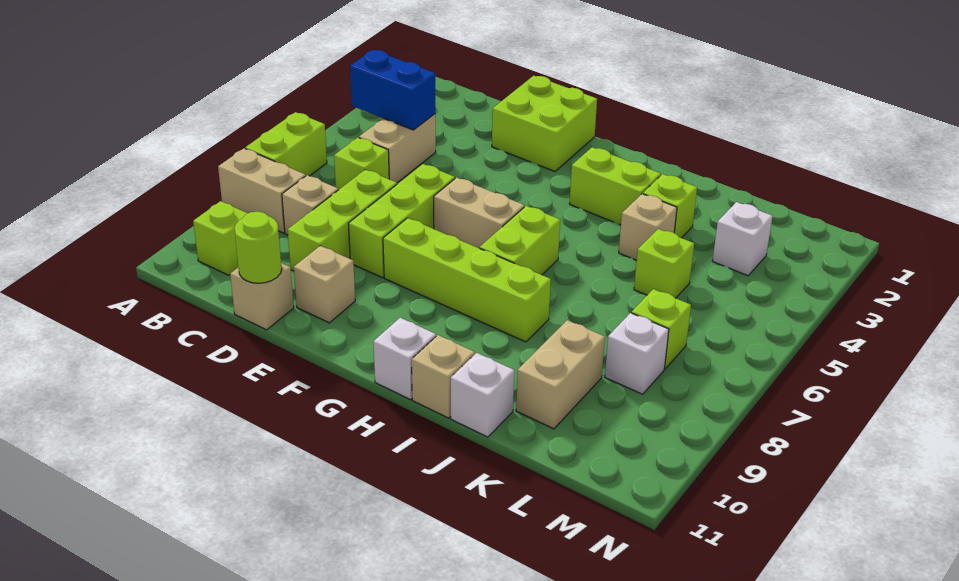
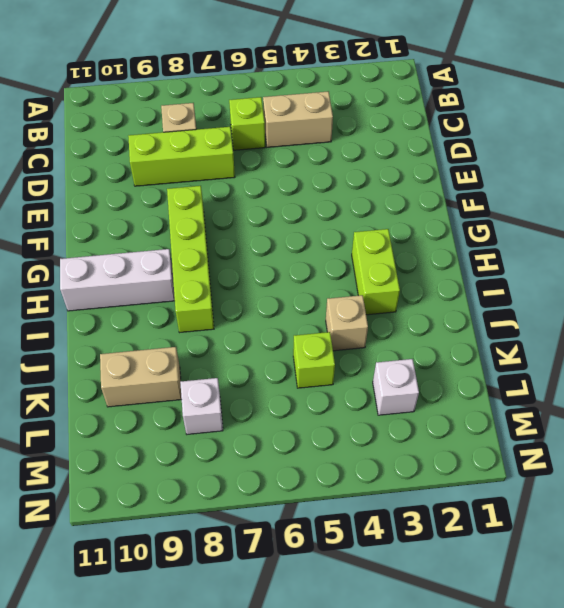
white brick H9:H11 level 1 -> white brick H11 level 1
none -> lime brick A6:A7 level 1
none -> tan brick A8:B8 level 1
none -> lime brick B10 level 1

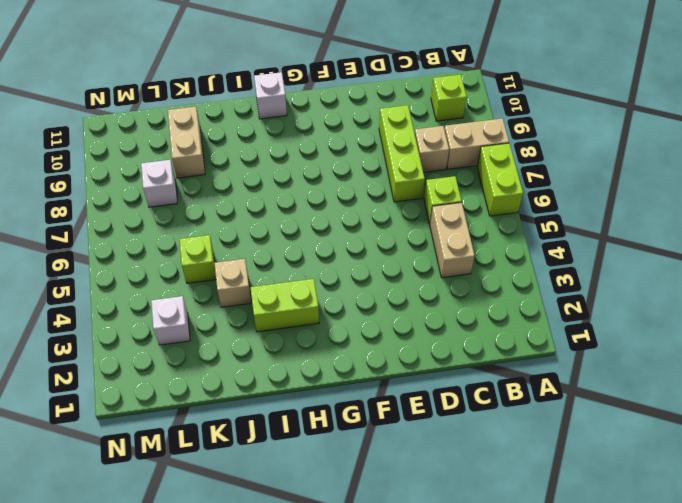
none -> tan brick D11 level 1
none -> lime brick E1:F2 level 1
none -> lime brick E6:E8 level 1

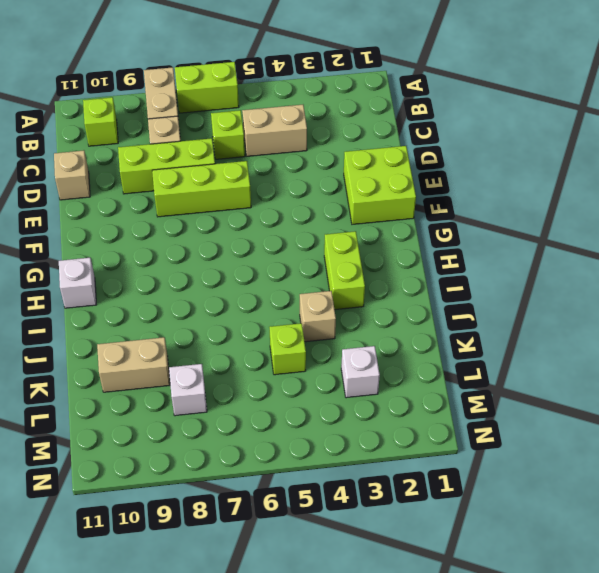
none -> tan brick E10 level 1
none -> tan brick F6:G6 level 1
none -> lime brick F8:I8 level 1

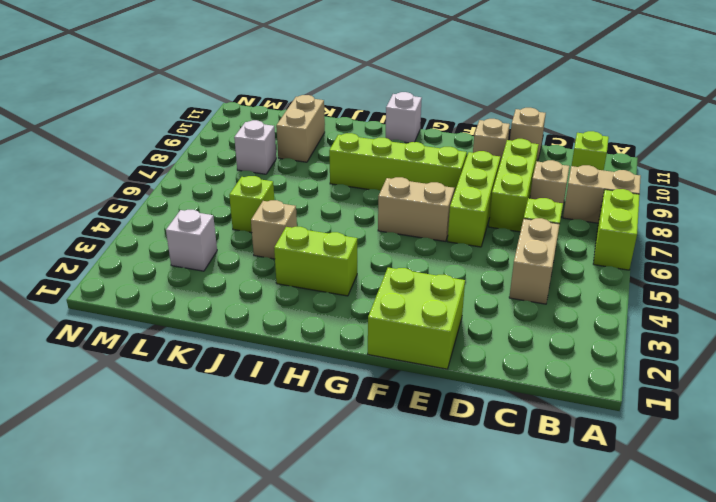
none -> lime brick H6:H7 level 1
none -> tan brick I11 level 1
none -> lime brick J3 level 1

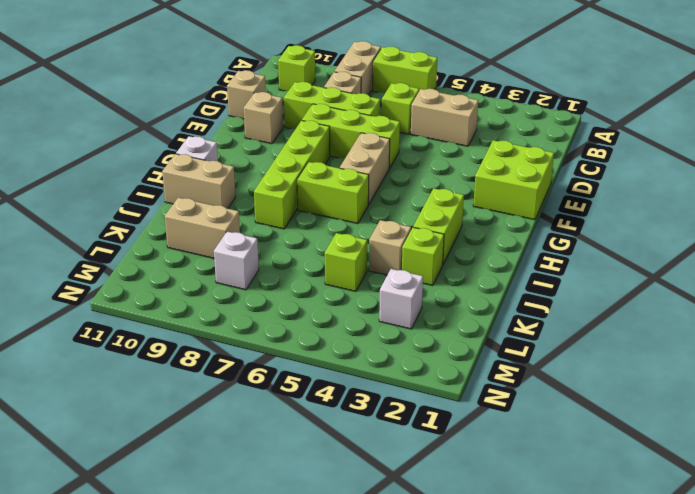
tan brick I10:I11 level 1 -> tan brick I11 level 1
none -> white brick J11 level 1
none -> lime brick L7 level 1
none -> blue brick B4:C4 level 2

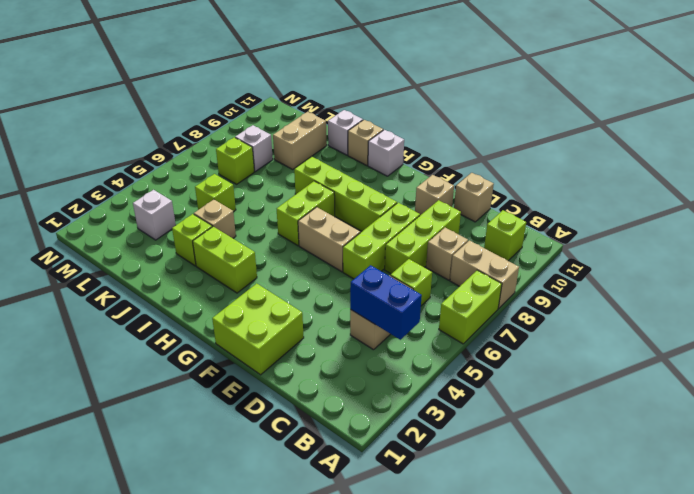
none -> lime round brick D11 level 2

